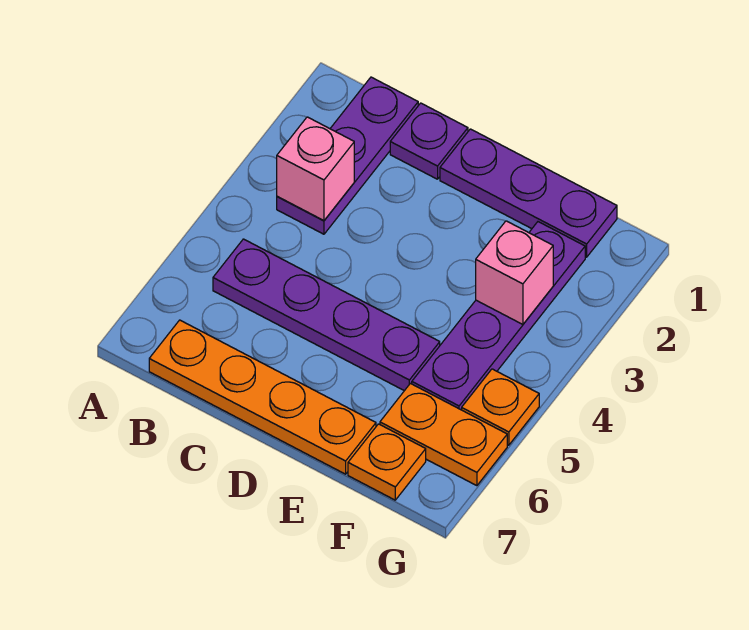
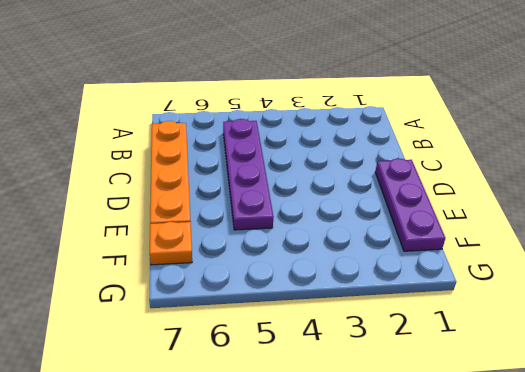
none -> purple plate B1:B3 level 1
none -> purple plate C1 level 1

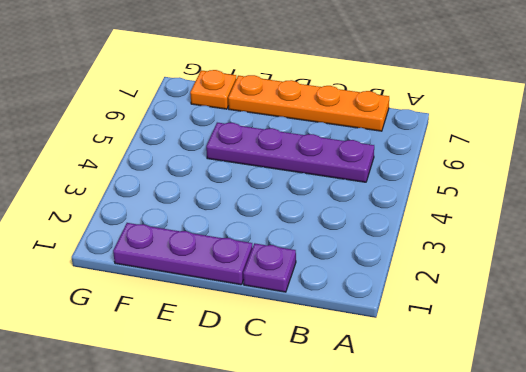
none -> purple plate B1:B3 level 1
none -> purple plate F2:F5 level 1

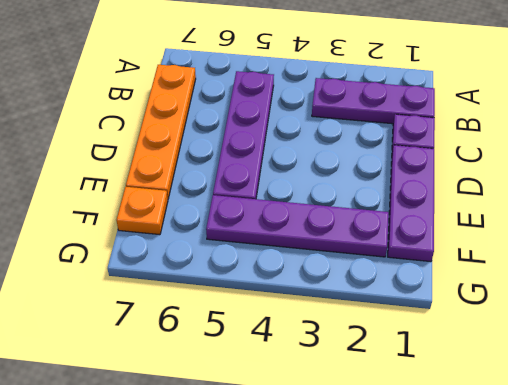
none -> orange plate F6:G6 level 1
none -> orange plate G5 level 1

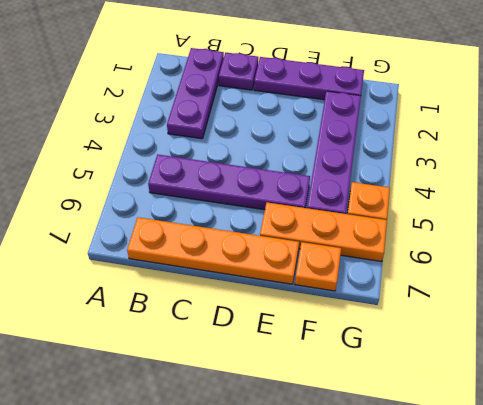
orange plate E6:G6 level 1 -> orange plate F6:G6 level 1
none -> pink brick B3 level 2
none -> pink brick F3 level 2

